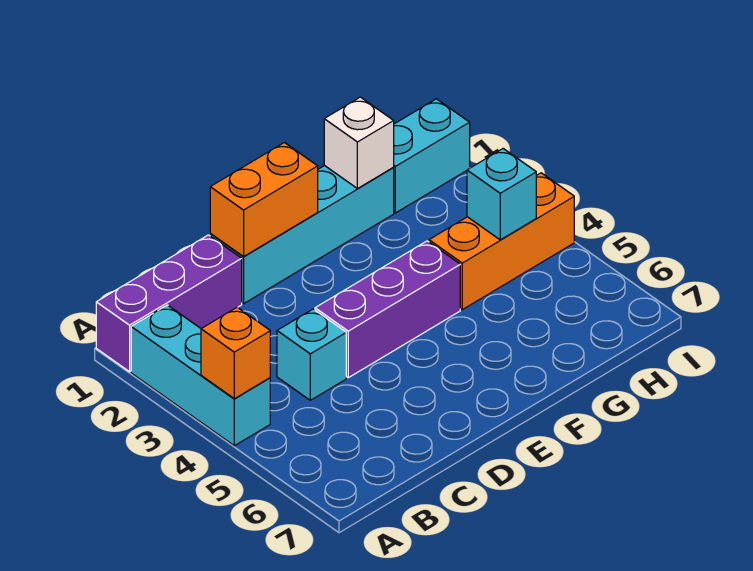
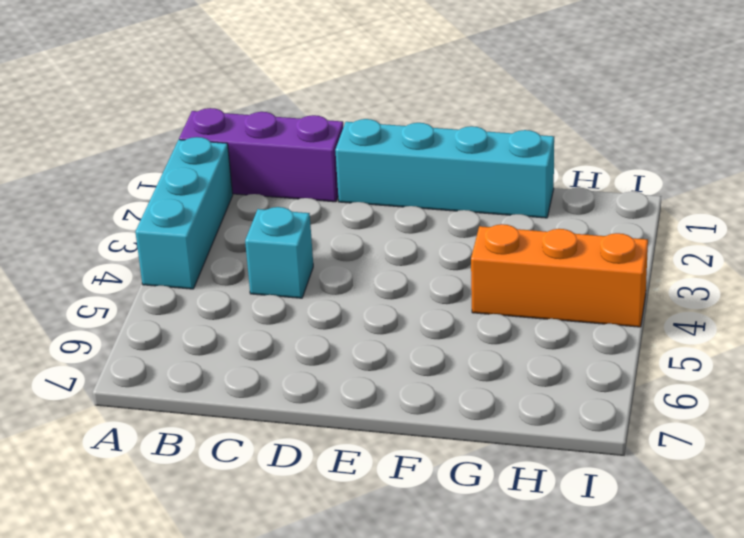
none -> purple brick D4:F4 level 1
none -> cyan brick H1:I1 level 1

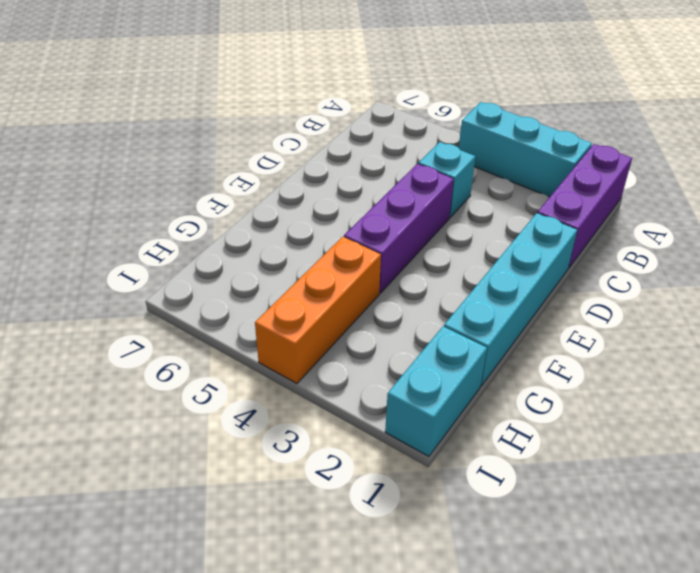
none -> orange brick A4 level 2
none -> orange brick D1:E1 level 2

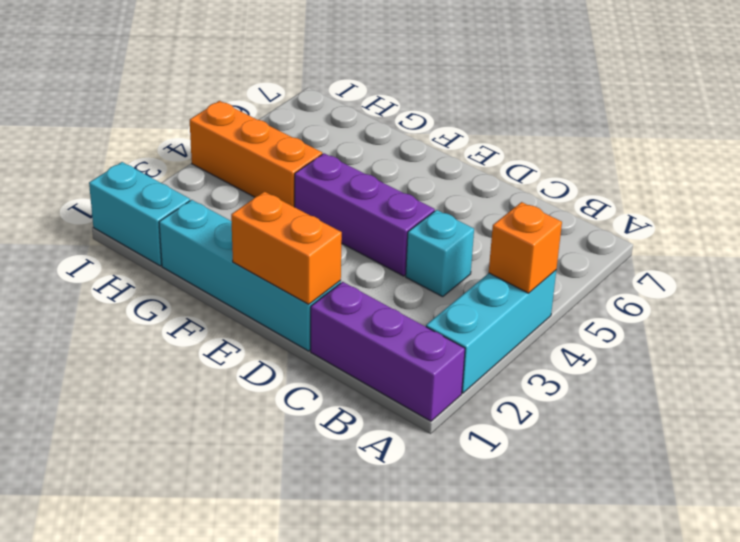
none -> white brick G1 level 2
none -> cyan brick H4 level 2

